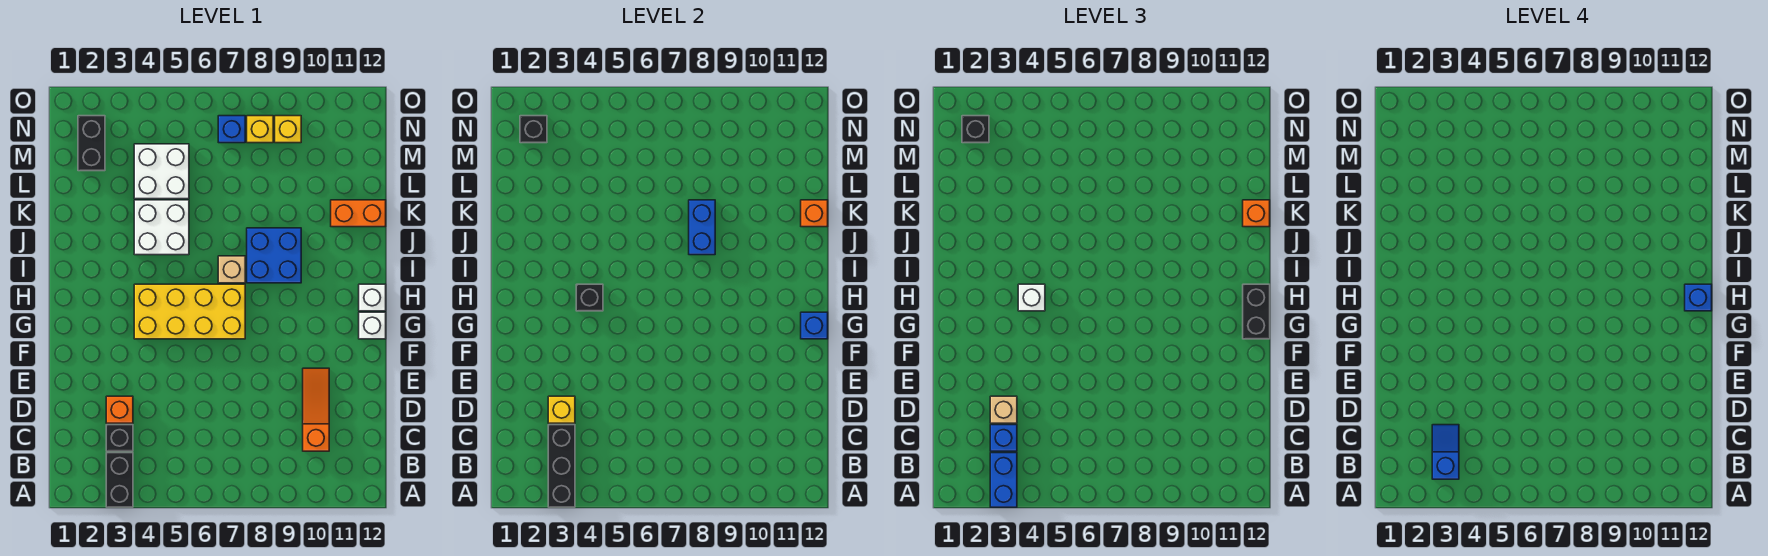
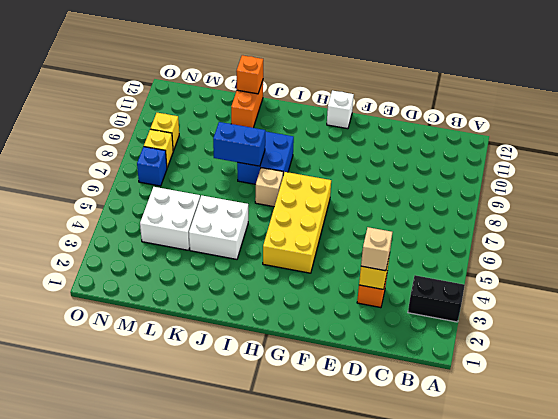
none -> black brick C3 level 1
none -> orange slope C10:E10 level 1 top C
none -> white brick H12 level 1
none -> black brick M2:N2 level 1

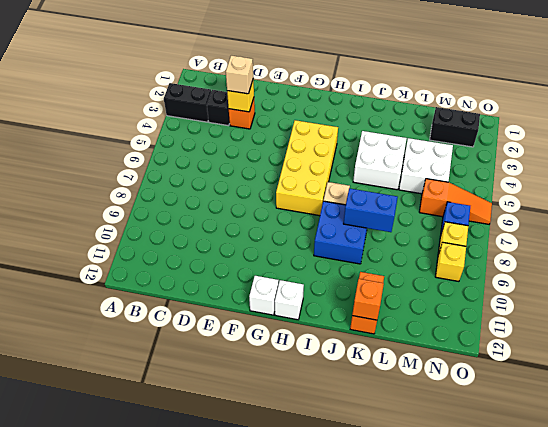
orange slope M6:O6 level 1 top M -> orange slope C10:E10 level 1 top C
none -> black brick A3:C3 level 2
none -> blue brick G12 level 2
none -> black brick H4 level 2
none -> black brick N2 level 2

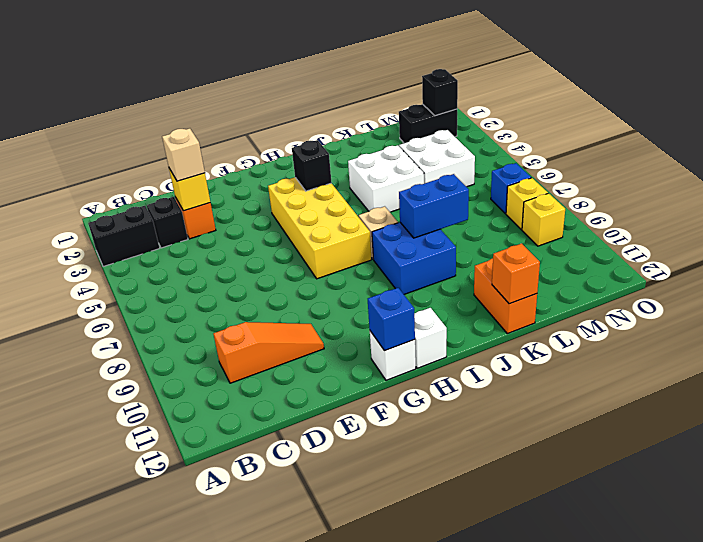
none -> black brick A3:C3 level 2
none -> blue brick A3:B3 level 3
none -> blue brick C3 level 3
none -> black brick G12:H12 level 3

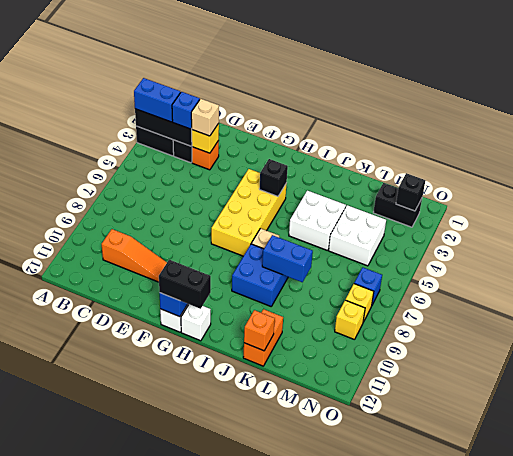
none -> white brick H4 level 3
none -> orange brick K12 level 3
none -> black brick N2 level 3
none -> blue slope B3:C3 level 4 top B

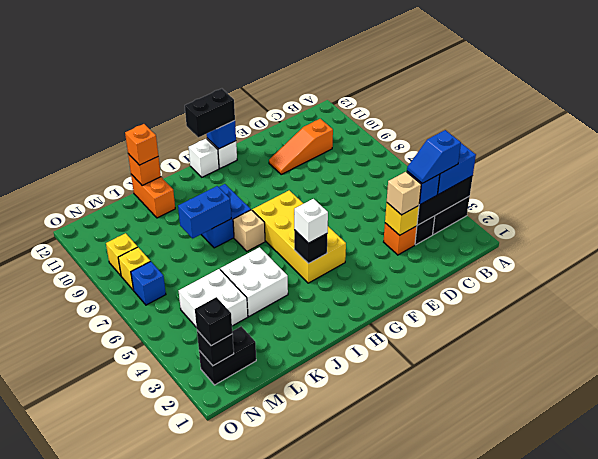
none -> blue brick H12 level 4

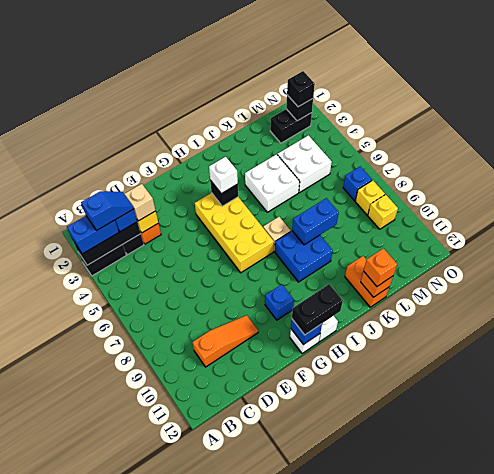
blue brick G10 level 1 -> blue brick H12 level 4

